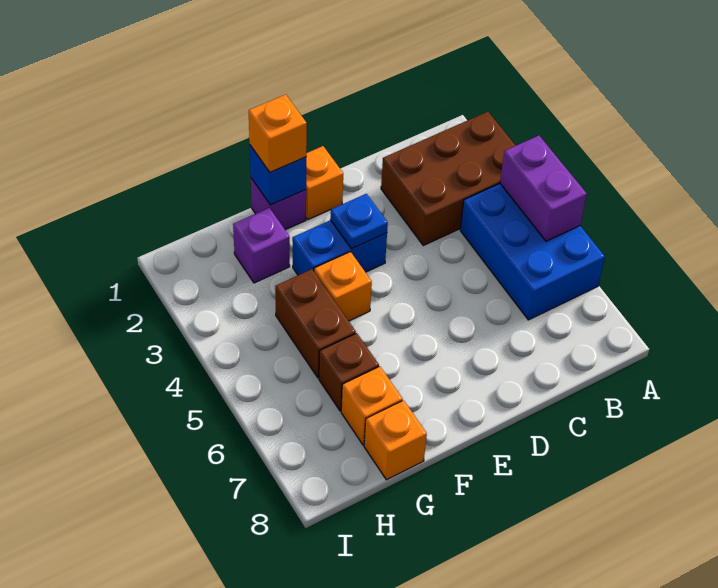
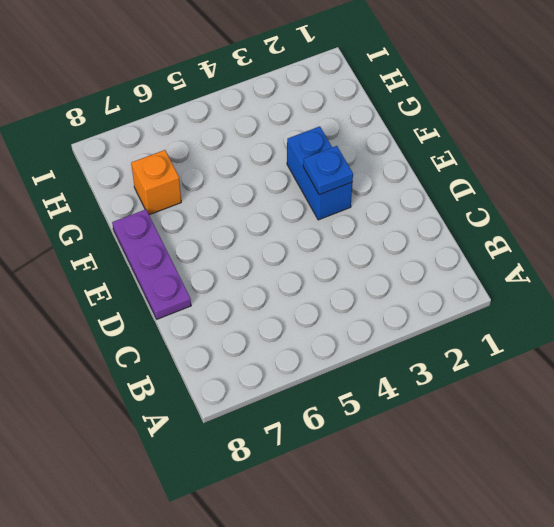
purple plate D8:F8 level 1 -> none
none -> brown brick A2:C3 level 1
none -> blue brick A4:B6 level 1
none -> orange brick E1 level 1

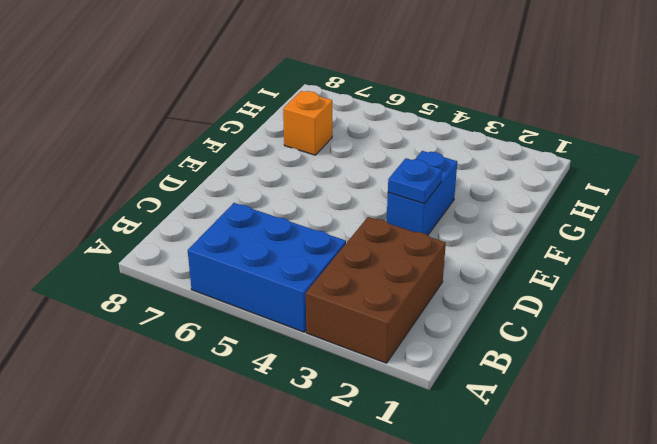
none -> orange brick E1 level 1
none -> purple brick F1 level 1
none -> orange brick F4 level 1

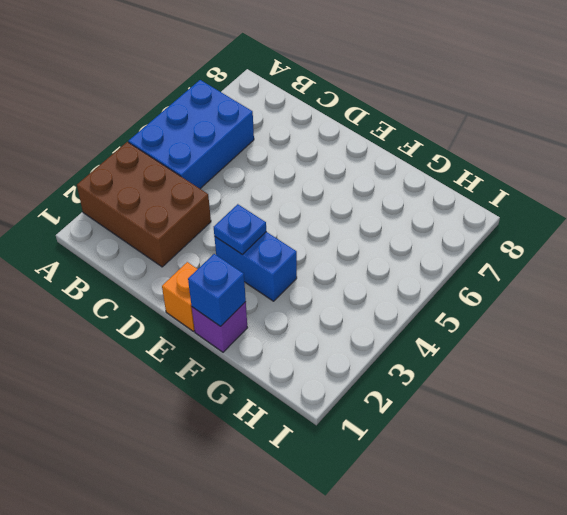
none -> orange brick F4 level 1
none -> purple brick G2 level 1
none -> brown brick G4:G5 level 1

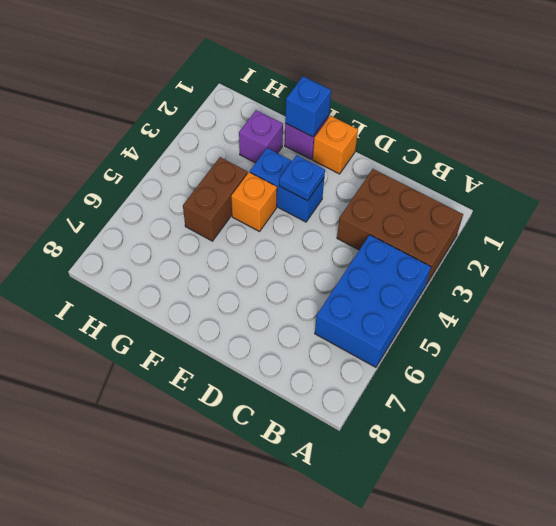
none -> brown brick G6 level 1
none -> orange brick G7 level 1
none -> orange brick G8 level 1

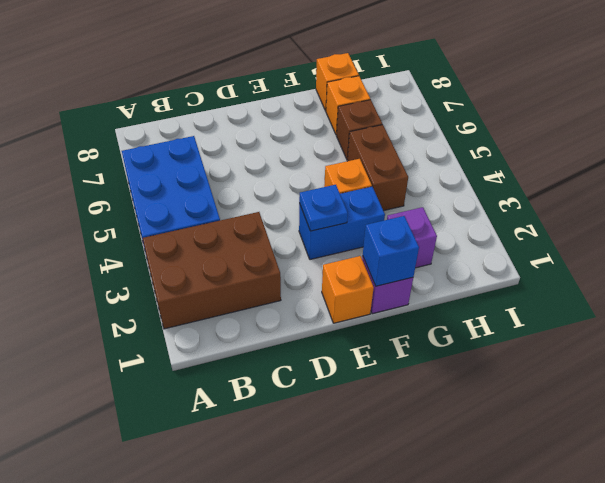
none -> purple brick A4:A5 level 2
none -> orange brick F1 level 3

